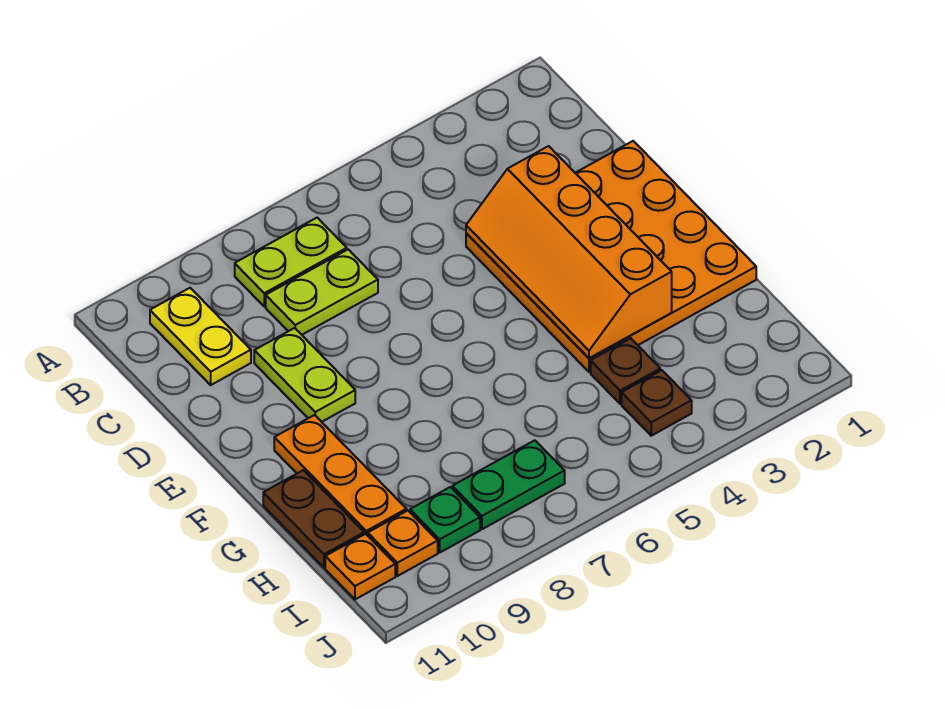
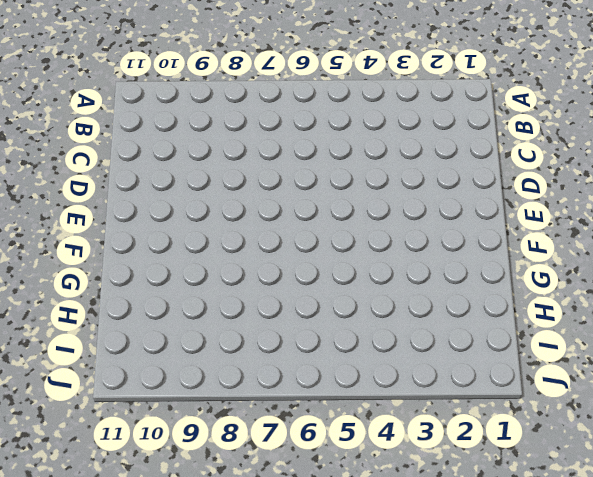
none -> lime plate B7:B8 level 1
none -> yellow plate B10:C10 level 1
none -> lime plate C7:C8 level 1

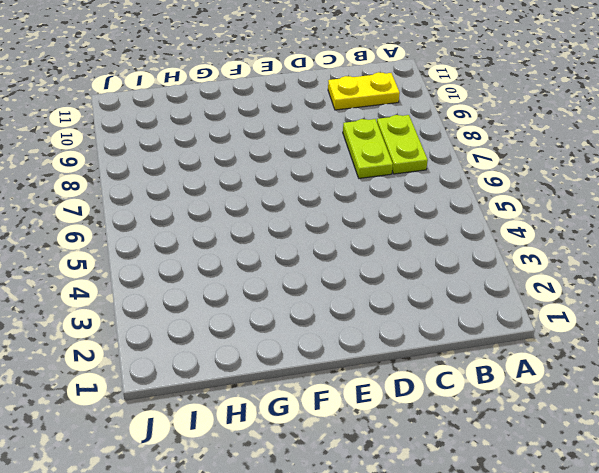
none -> orange plate D1:G4 level 1
none -> lime plate D9:E9 level 1
none -> orange plate F10:H10 level 1

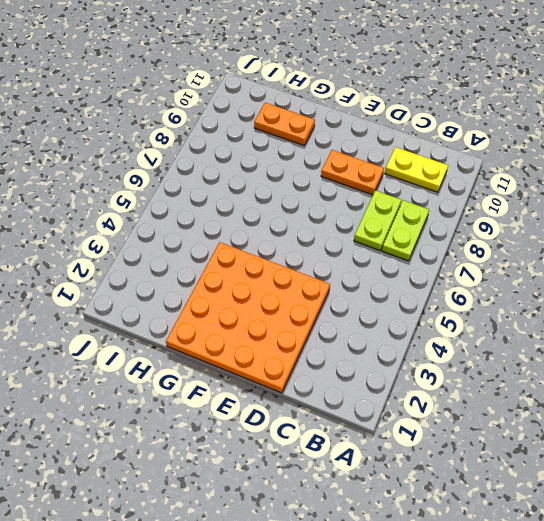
orange plate D9:E9 level 1 -> lime plate D9:E9 level 1
orange plate G10:H10 level 1 -> orange plate F10:H10 level 1
none -> brown plate G11:H11 level 1
none -> brown plate H4 level 1
none -> brown plate I4 level 1

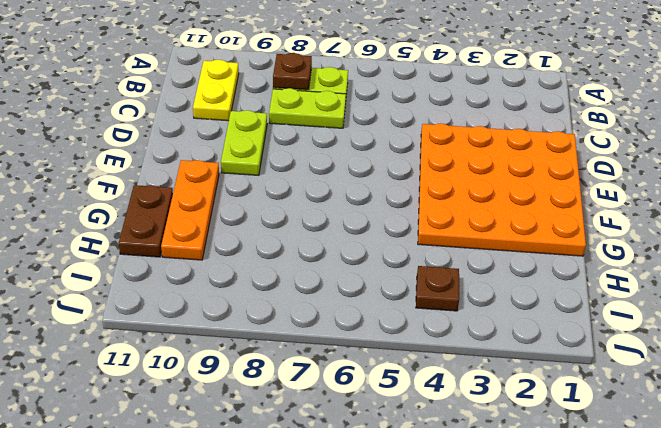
brown plate B8 level 2 -> brown plate H4 level 1
none -> green plate I7:I8 level 1
none -> green plate I9 level 1
none -> orange plate I10 level 1

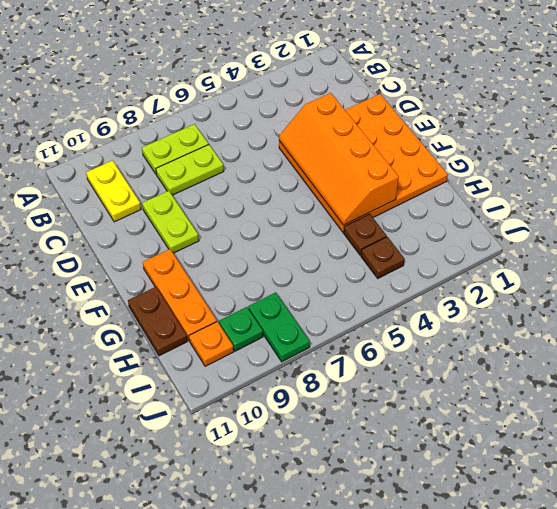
green plate I8:J8 level 1 -> green plate I7:I8 level 1
none -> orange plate I11 level 1

